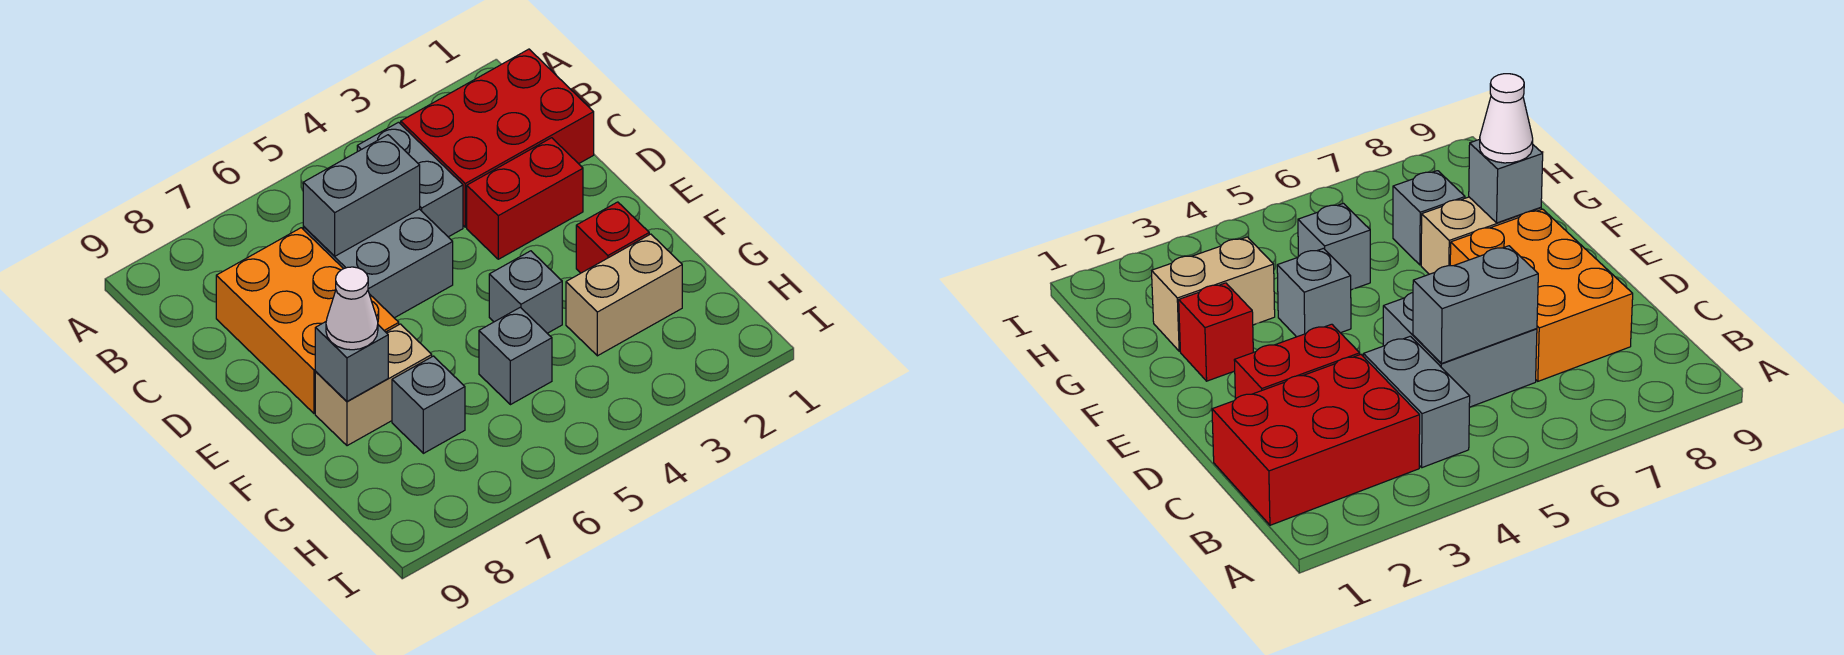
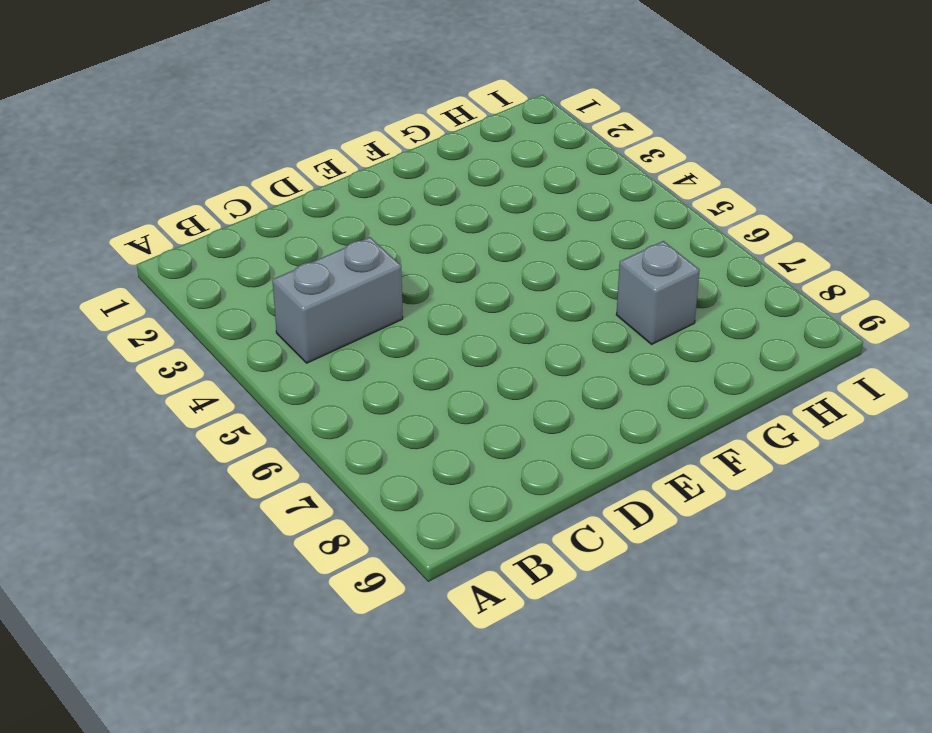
none -> red brick B1:C3 level 1
none -> grey brick C5:D6 level 1
none -> orange brick C7:E8 level 1

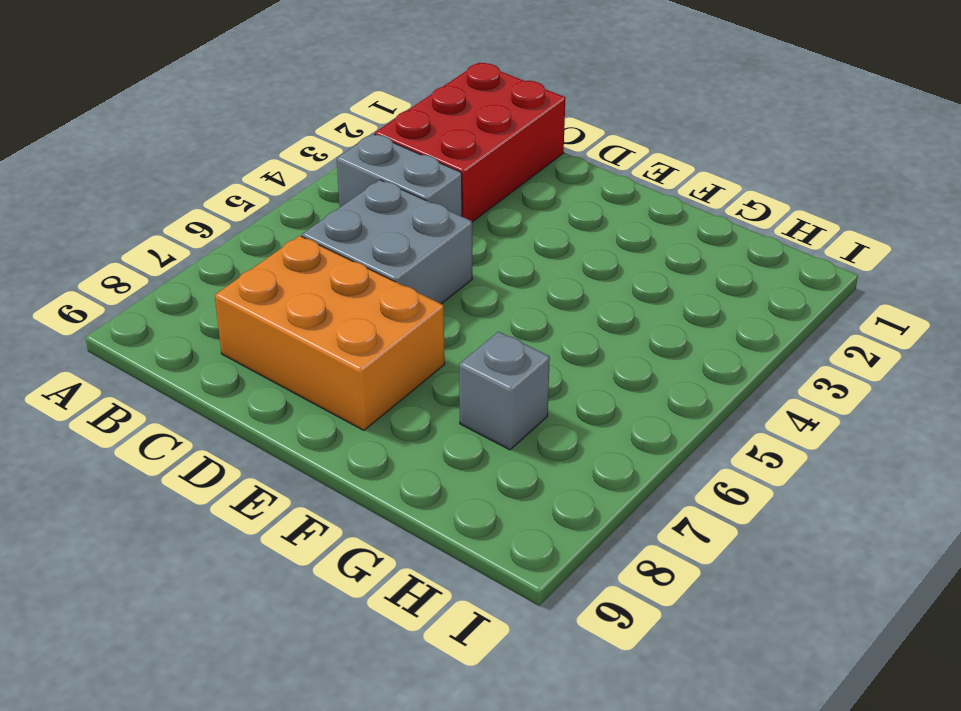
none -> red brick D2:D3 level 1
none -> red brick F2 level 1
none -> grey brick F4 level 1

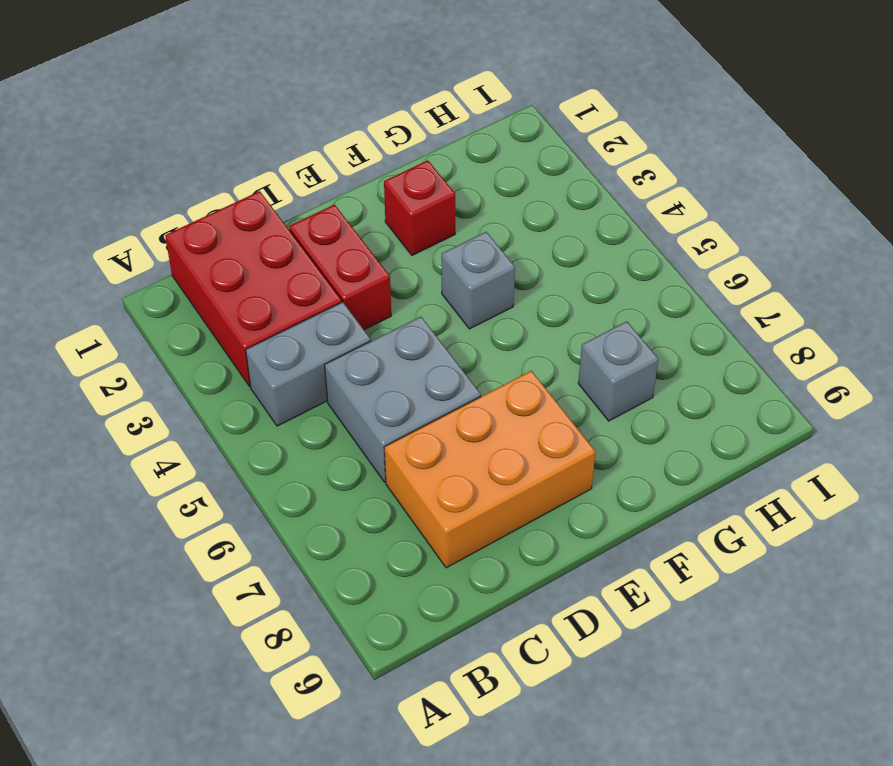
none -> tan brick F7:F8 level 1
none -> tan brick G2:G3 level 1
none -> grey brick G5 level 1

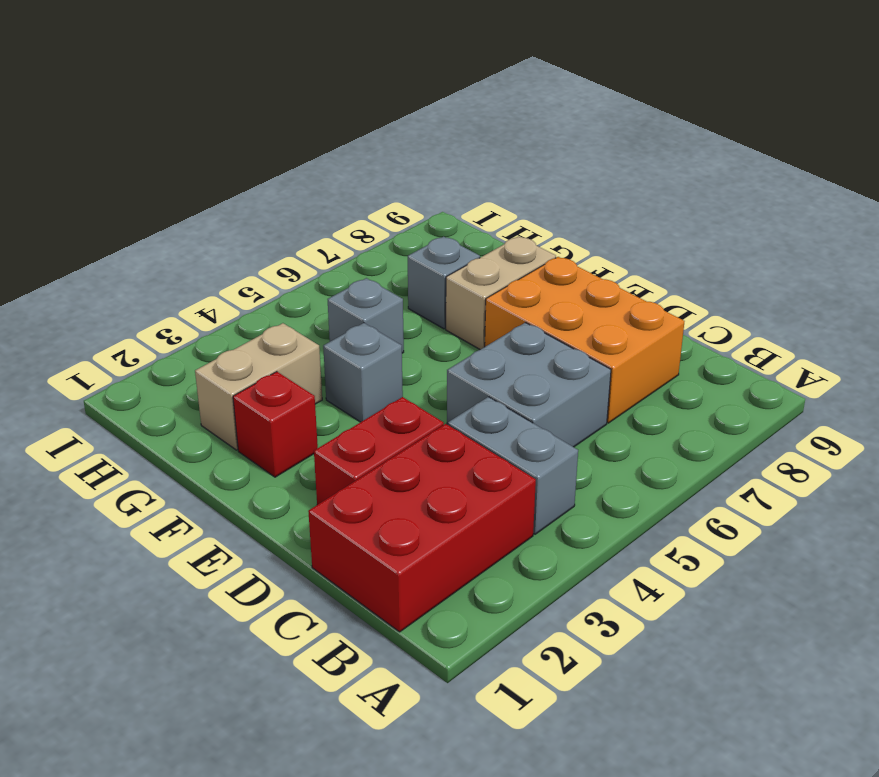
none -> grey brick C5:C6 level 2
none -> grey brick F8 level 2
none -> white cone F8 level 3

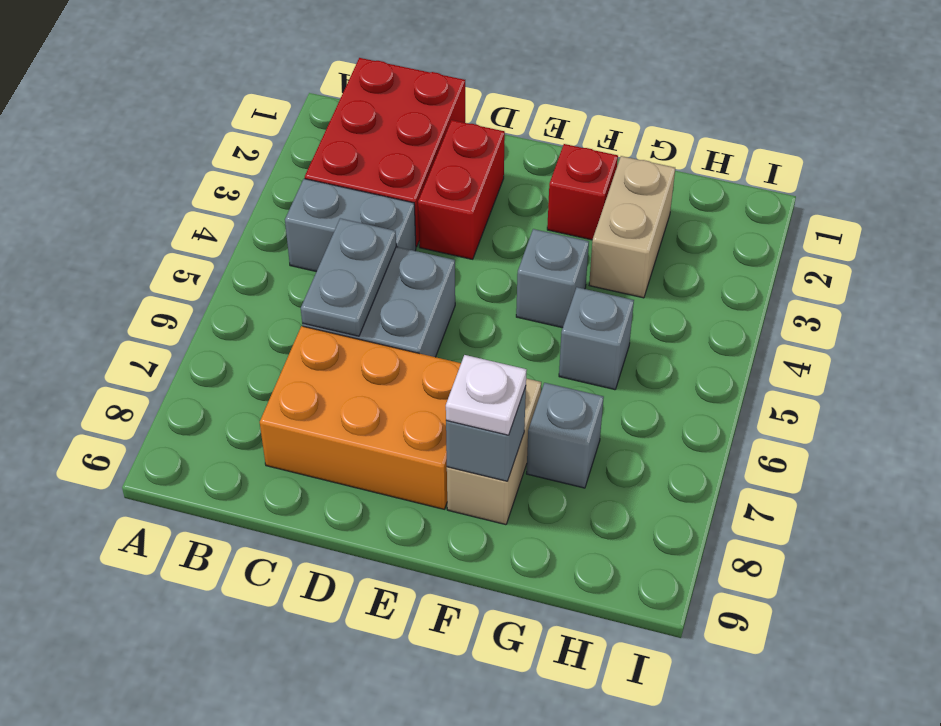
grey plate C5:C6 level 2 -> grey brick C5:C6 level 2
white plate F8 level 3 -> white cone F8 level 3

